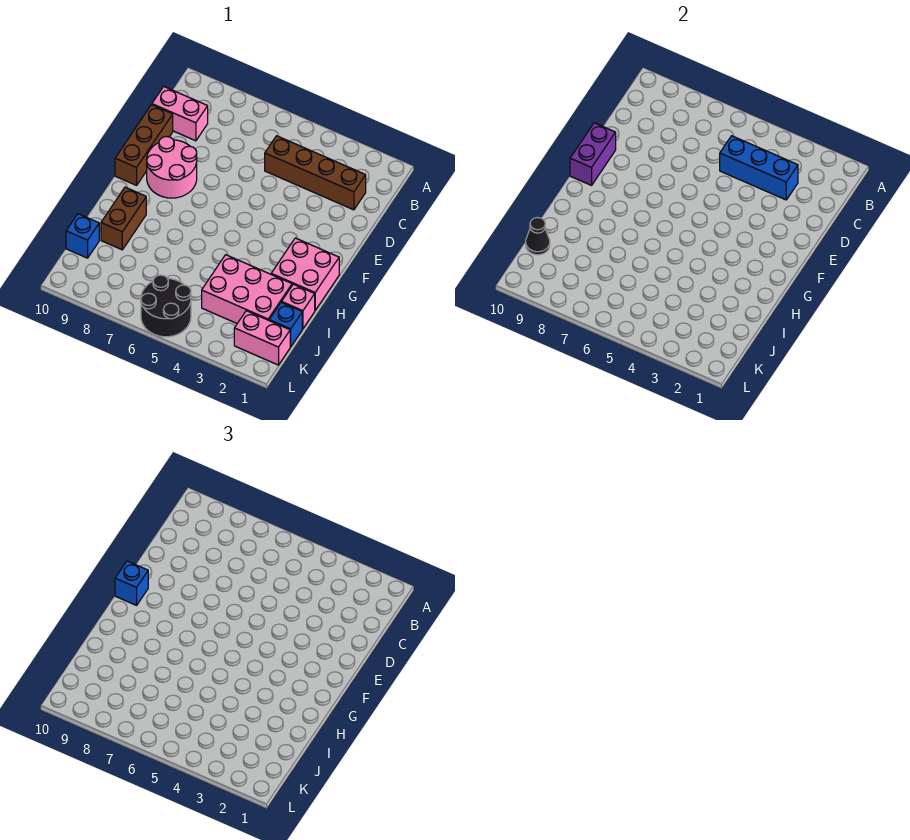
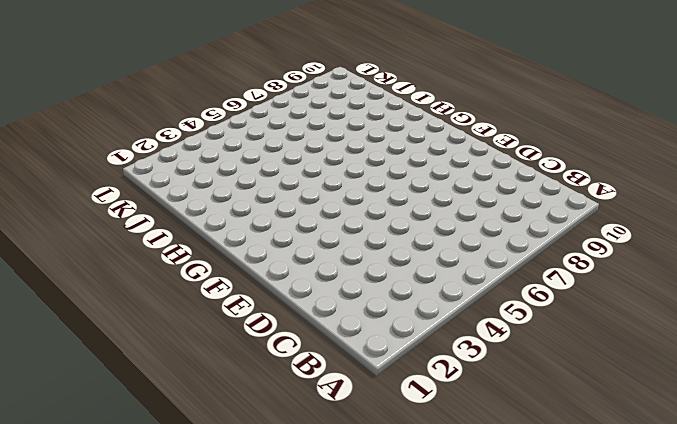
none -> brown brick C2:C5 level 1
none -> pink brick C9:C10 level 1
none -> brown brick D10:F10 level 1

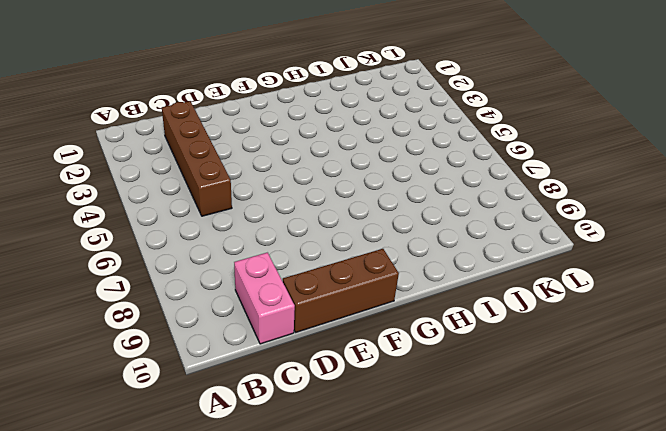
none -> pink round brick E8:F9 level 1
none -> pink brick G1:H2 level 1
none -> brown brick H9:I9 level 1

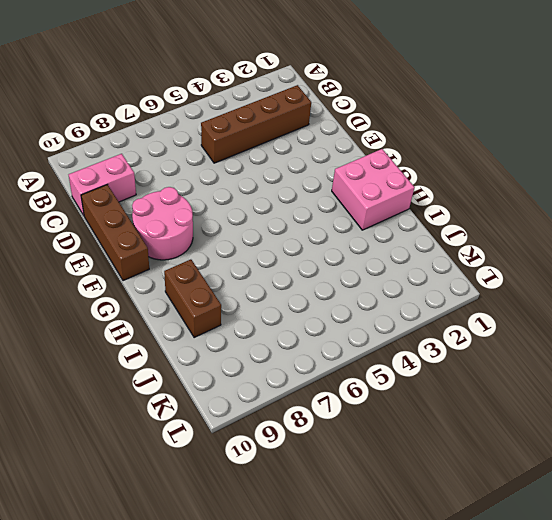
none -> pink brick I1 level 1
none -> pink brick I2:J4 level 1
none -> blue brick J1 level 1

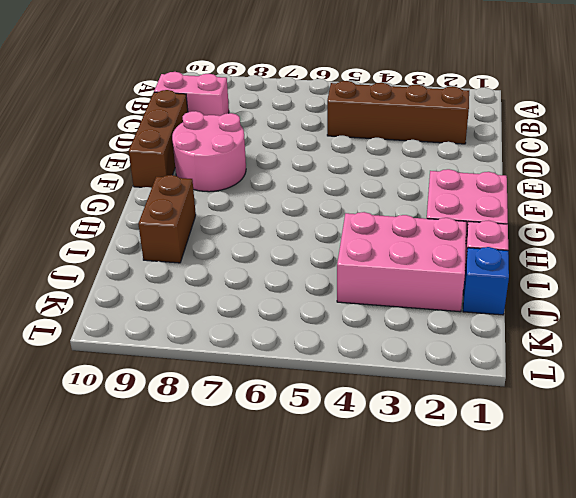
none -> blue brick J10 level 1
none -> pink brick K1:K2 level 1
none -> black round brick K5:L6 level 1

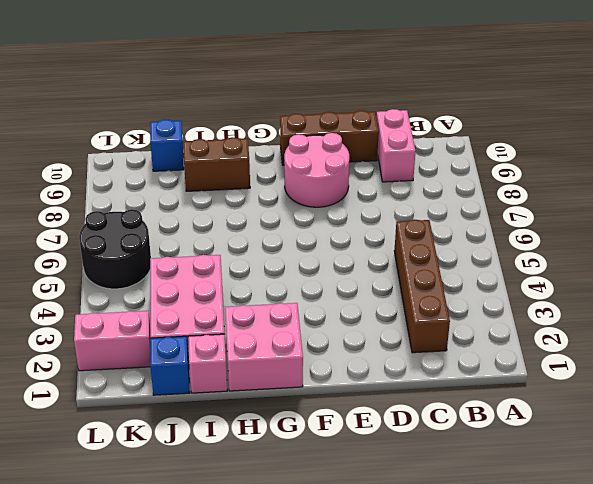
pink brick K2:L2 level 1 -> pink brick K1:K2 level 1
none -> blue brick C3:C5 level 2
none -> purple brick E10:F10 level 2
none -> black cone J10 level 2

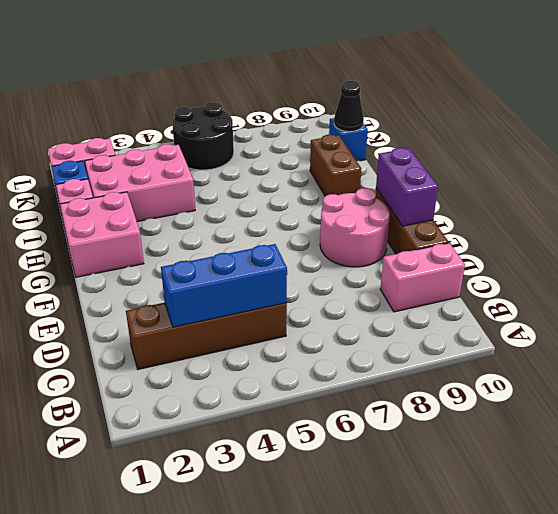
none -> blue brick F10 level 3

